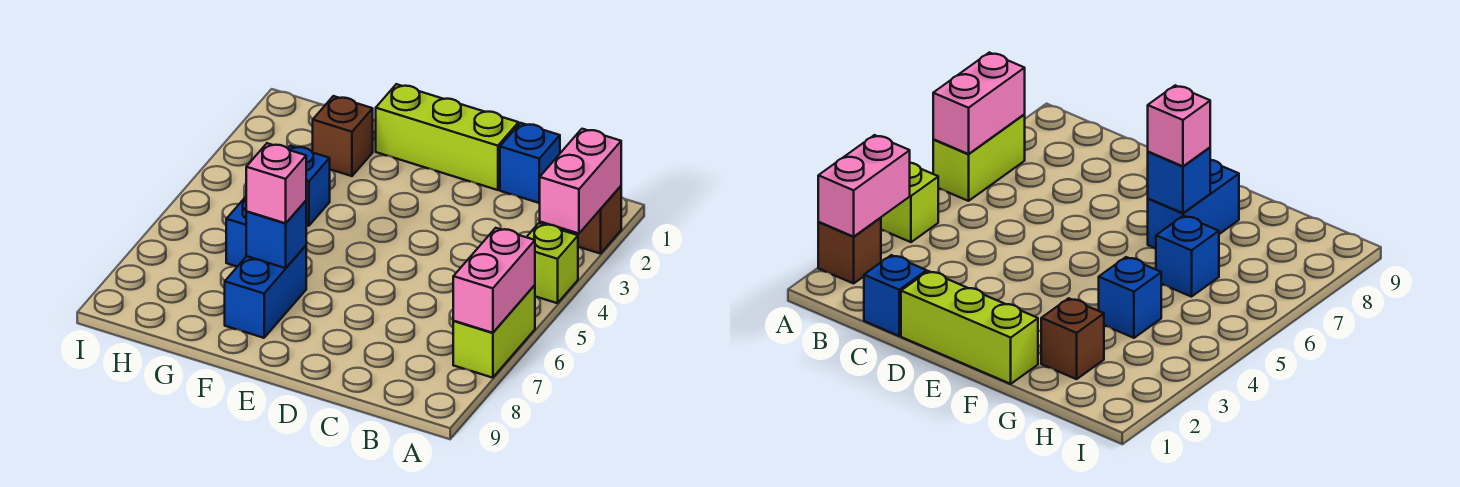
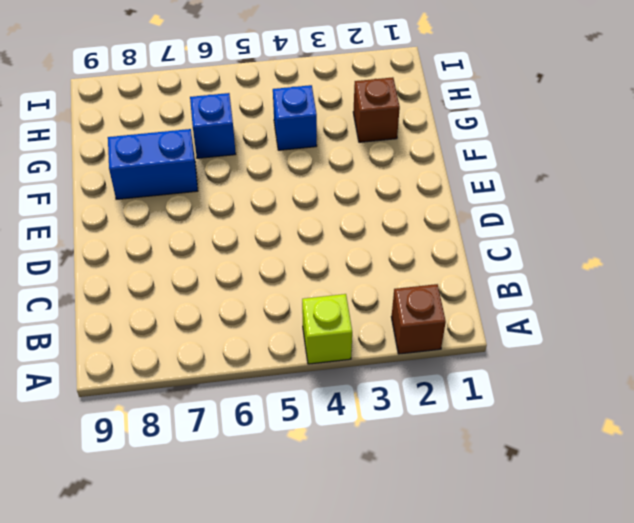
none -> lime brick A6:A7 level 1
none -> blue brick C1 level 1
none -> lime brick D1:F1 level 1

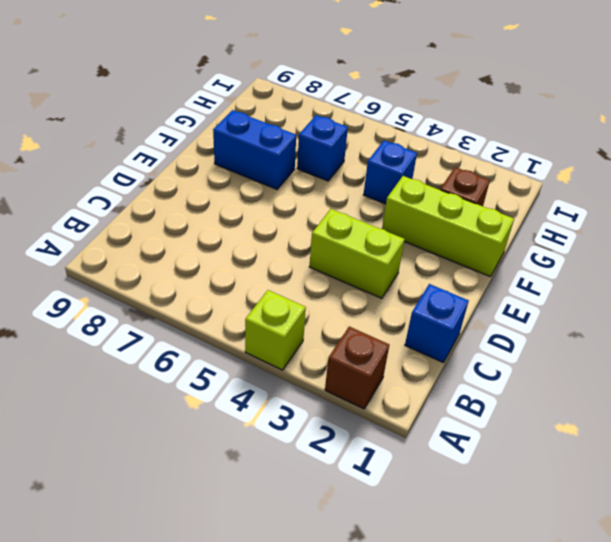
lime brick D3:D4 level 1 -> lime brick A6:A7 level 1
lime brick F1:F3 level 1 -> lime brick D1:F1 level 1
none -> pink brick A2:A3 level 2
none -> pink brick A6:A7 level 2
none -> blue brick F7 level 2

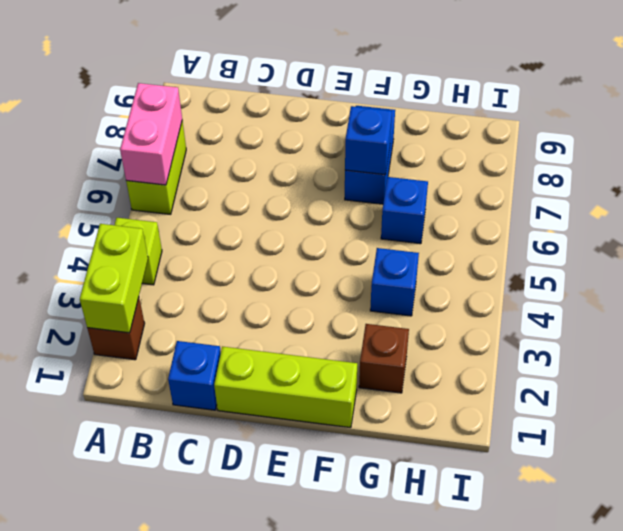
lime brick A2:A3 level 2 -> pink brick A2:A3 level 2
none -> pink brick F7 level 3

